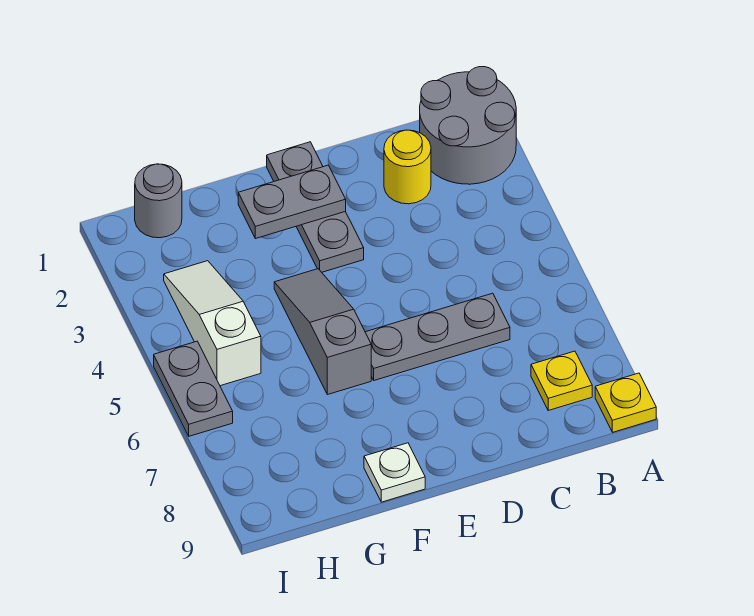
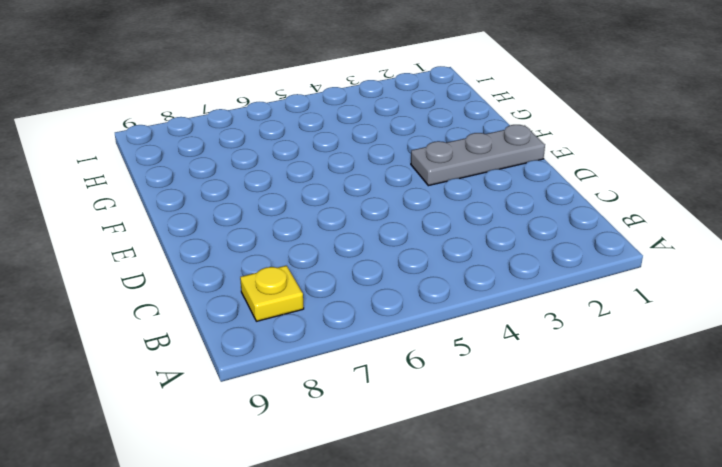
none -> grey round brick A1:B2 level 1
none -> yellow plate A9 level 1
none -> yellow round brick C2 level 1

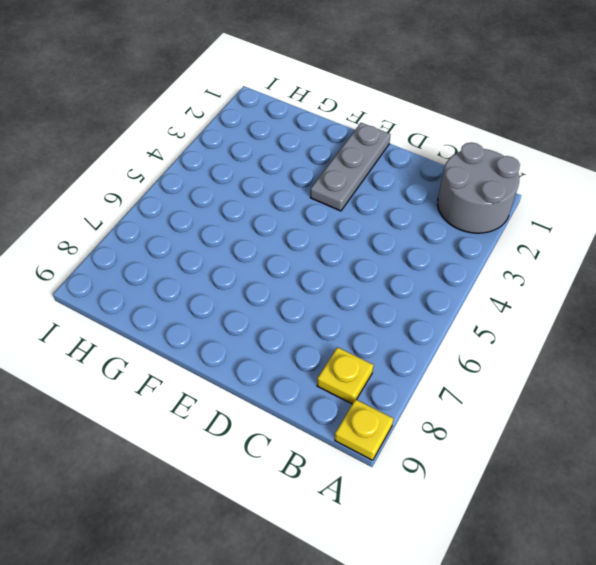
none -> yellow round brick C2 level 1
none -> grey plate C6:E6 level 1
none -> grey slope F4:F6 level 1 top 6

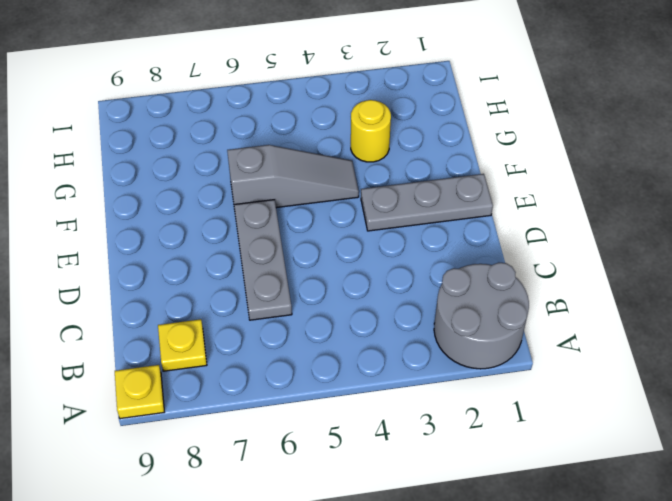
yellow round brick G3 level 1 -> yellow round brick C2 level 1
none -> white plate F9 level 1
none -> grey round brick H1 level 1
none -> white slope H3:H5 level 1 top 5

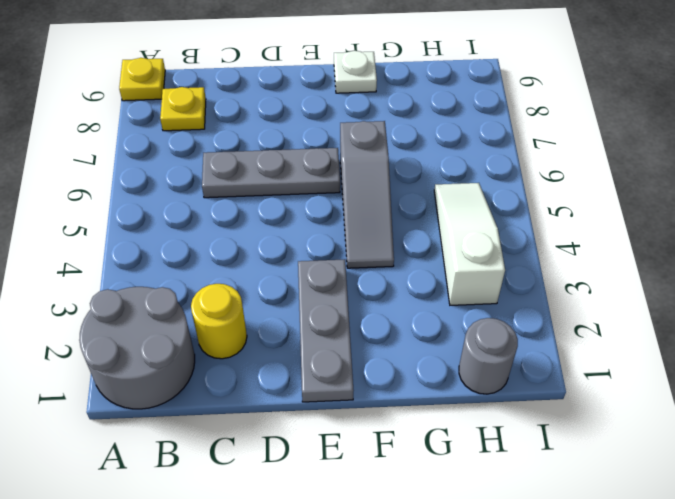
white slope H3:H5 level 1 top 3 -> white slope H3:H5 level 1 top 5
none -> grey plate I5:I6 level 1
none -> grey plate E2:F2 level 2

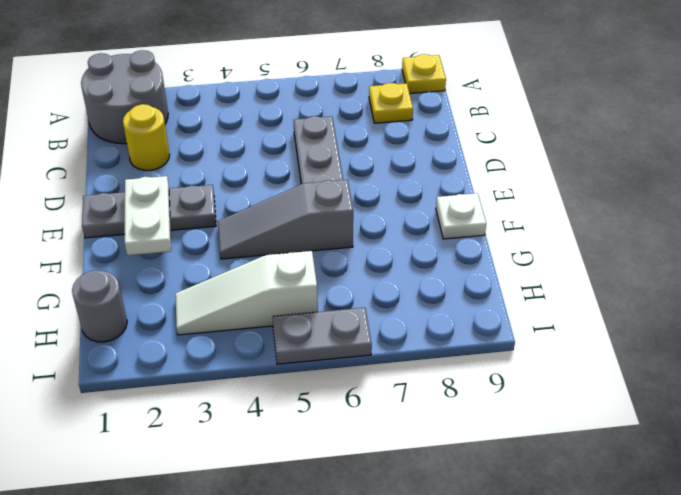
white plate E2:F2 level 2 -> grey plate E2:F2 level 2

